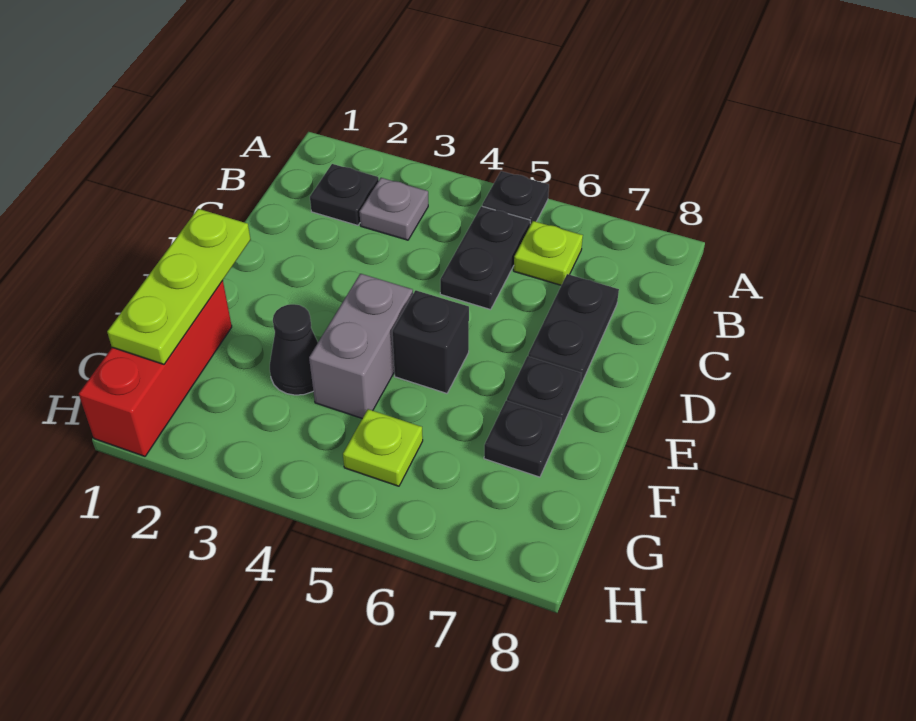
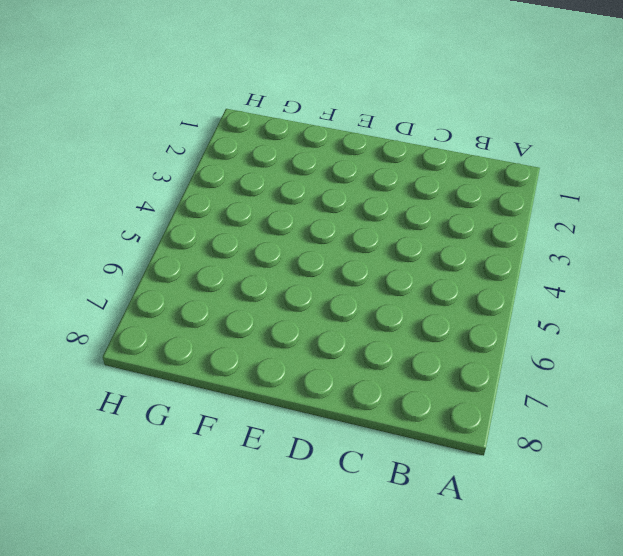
none -> black plate A5 level 1
none -> black plate B2 level 1
none -> grey plate B3 level 1

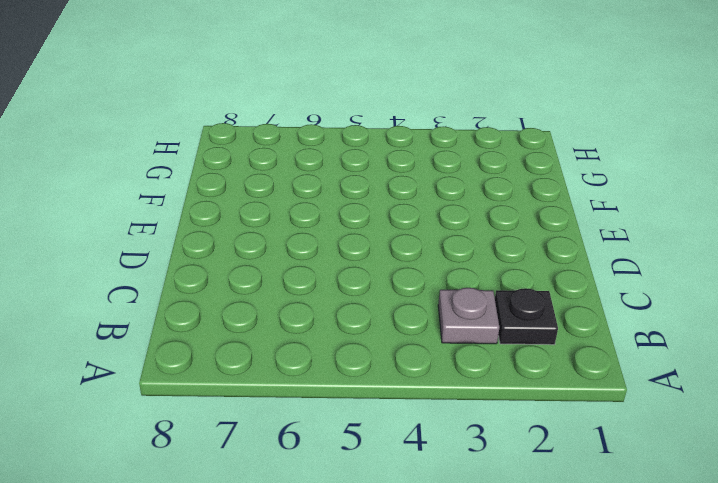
none -> black plate A5 level 1
none -> black plate B5:C5 level 1
none -> lime plate B6 level 1

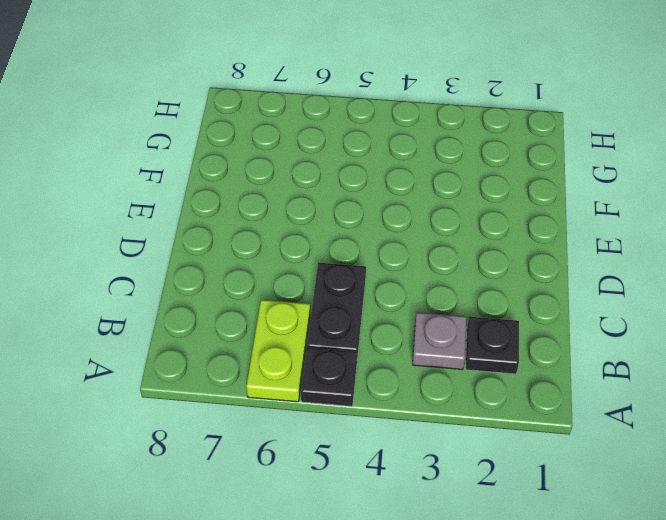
lime plate A6:B6 level 1 -> lime plate B6 level 1
none -> black plate C7:D7 level 1
none -> grey brick E4:F4 level 1
none -> black brick E5 level 1

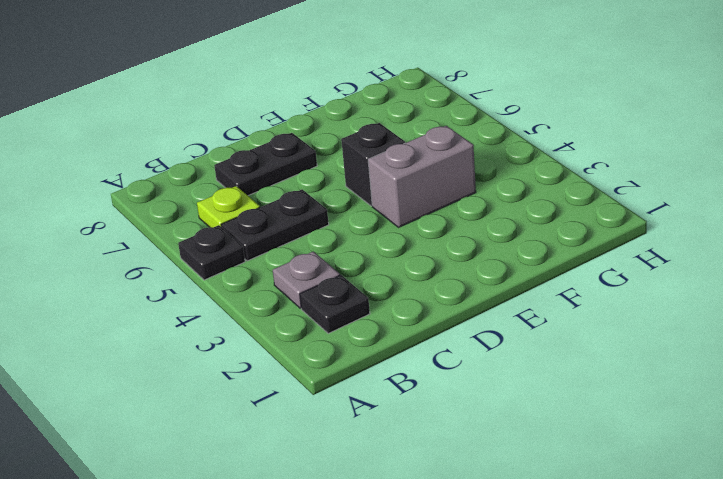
none -> black plate E7 level 1
none -> red brick F1:H1 level 1
none -> black cone F3 level 1

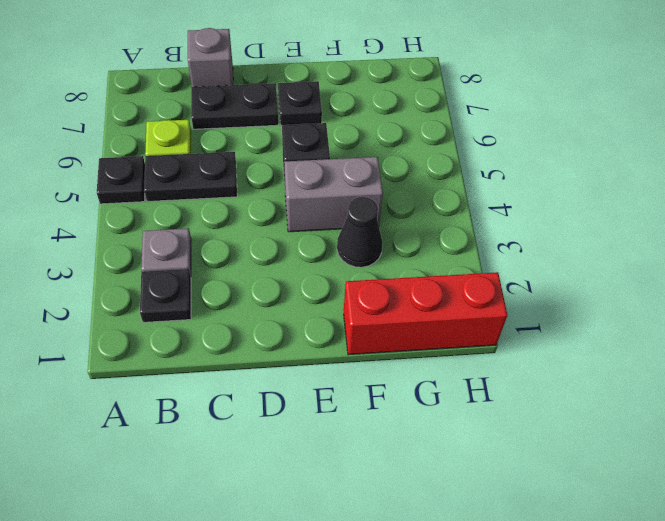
grey brick C8 level 1 -> none
none -> black plate F7 level 1
none -> lime plate G5 level 1
none -> lime plate E1:G1 level 2

